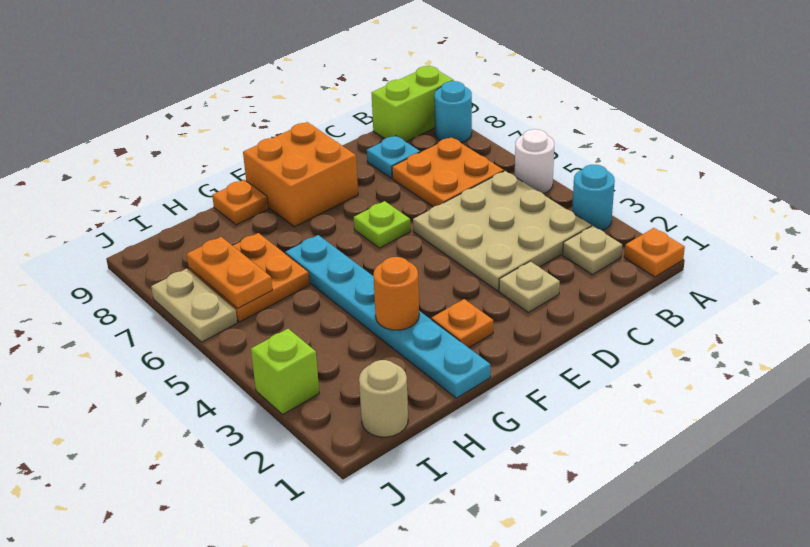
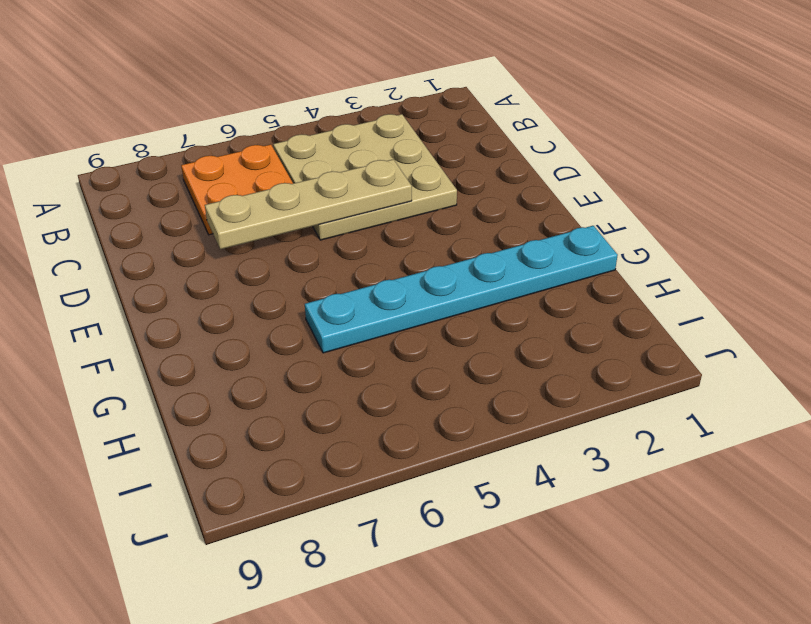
tan plate D4:D7 level 2 -> none
none -> orange plate A1 level 1
none -> cyan round brick A3 level 1
none -> white round brick A5 level 1

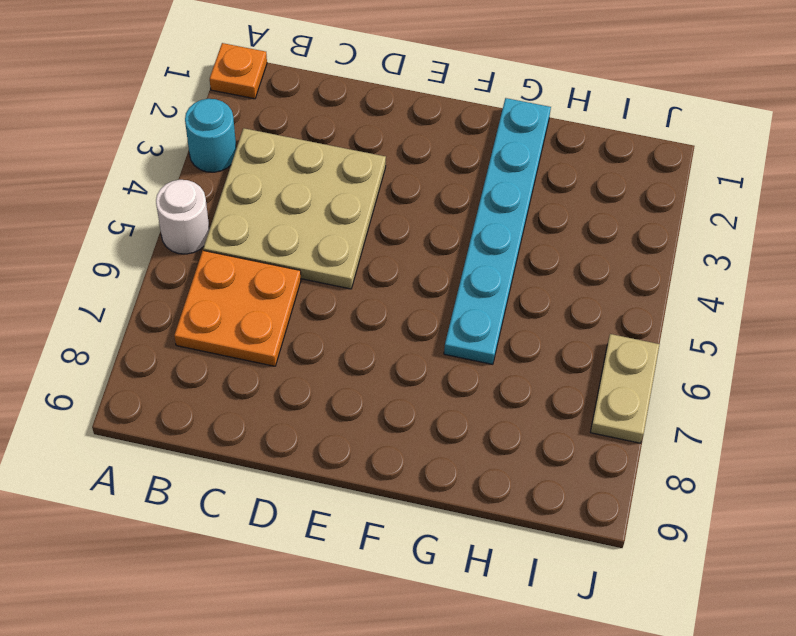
none -> cyan round brick A8 level 1
none -> lime brick A9:B9 level 1
none -> tan plate B2 level 1

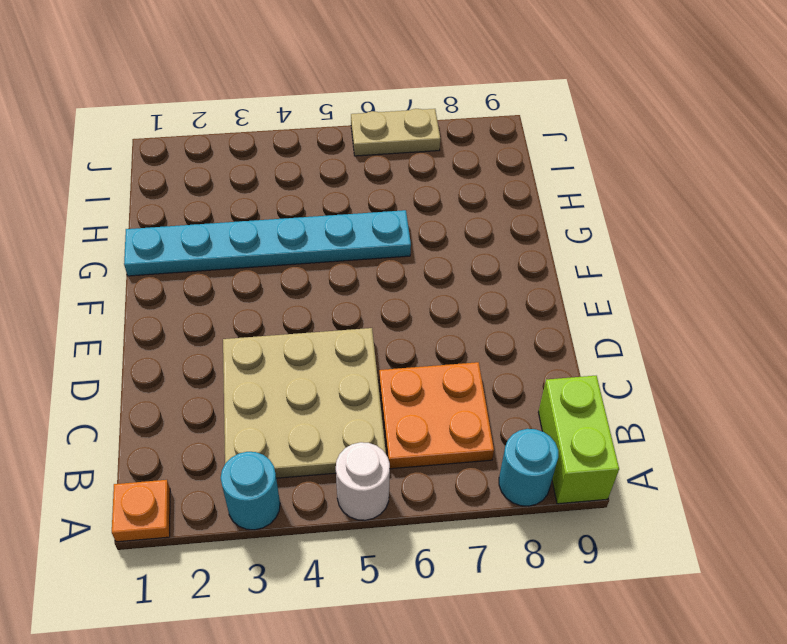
none -> tan plate B2 level 1
none -> cyan plate C8 level 1
none -> tan plate D2 level 1

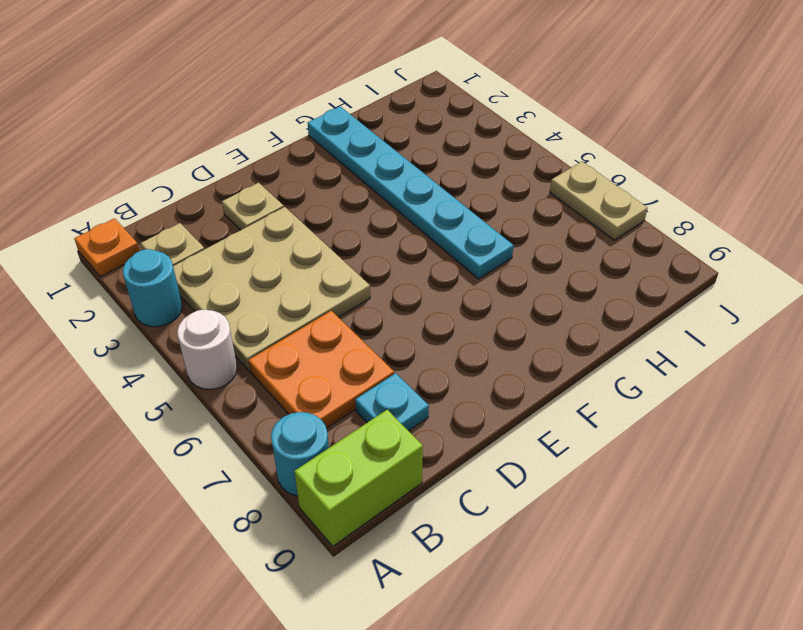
none -> lime plate E6 level 1
none -> orange brick E8:F9 level 1
none -> orange plate F2 level 1

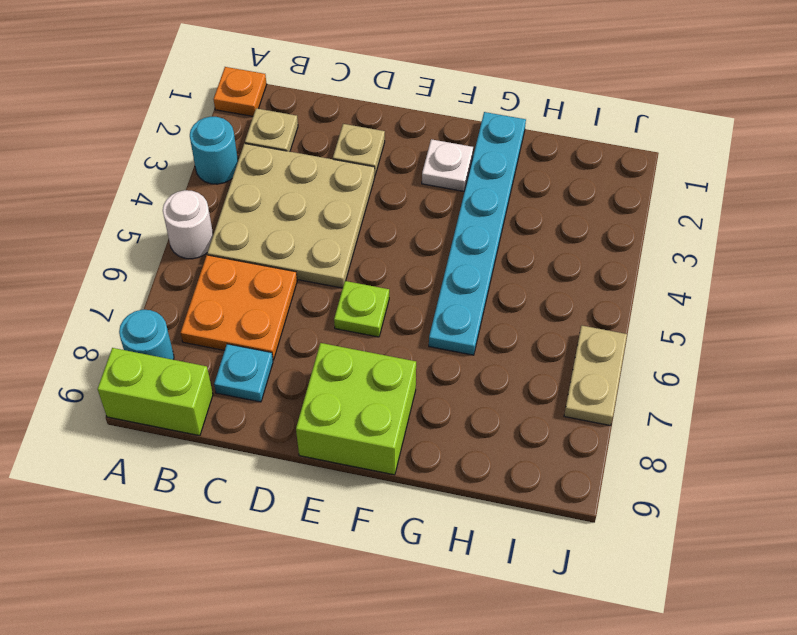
lime brick E8:F9 level 1 -> orange brick E8:F9 level 1
white plate F2 level 1 -> orange plate F2 level 1
none -> orange plate G9 level 1
none -> orange plate H6:I7 level 1
none -> tan round brick I1 level 1

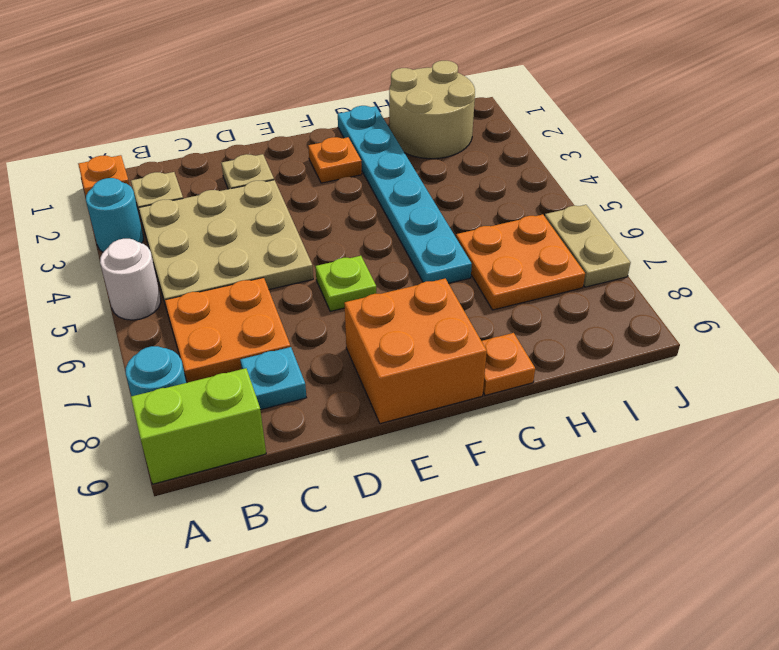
tan round brick H1:I2 level 1 -> tan round brick I1 level 1
none -> lime brick J3 level 1
none -> orange round brick G3 level 2
none -> orange plate I6:I7 level 2

